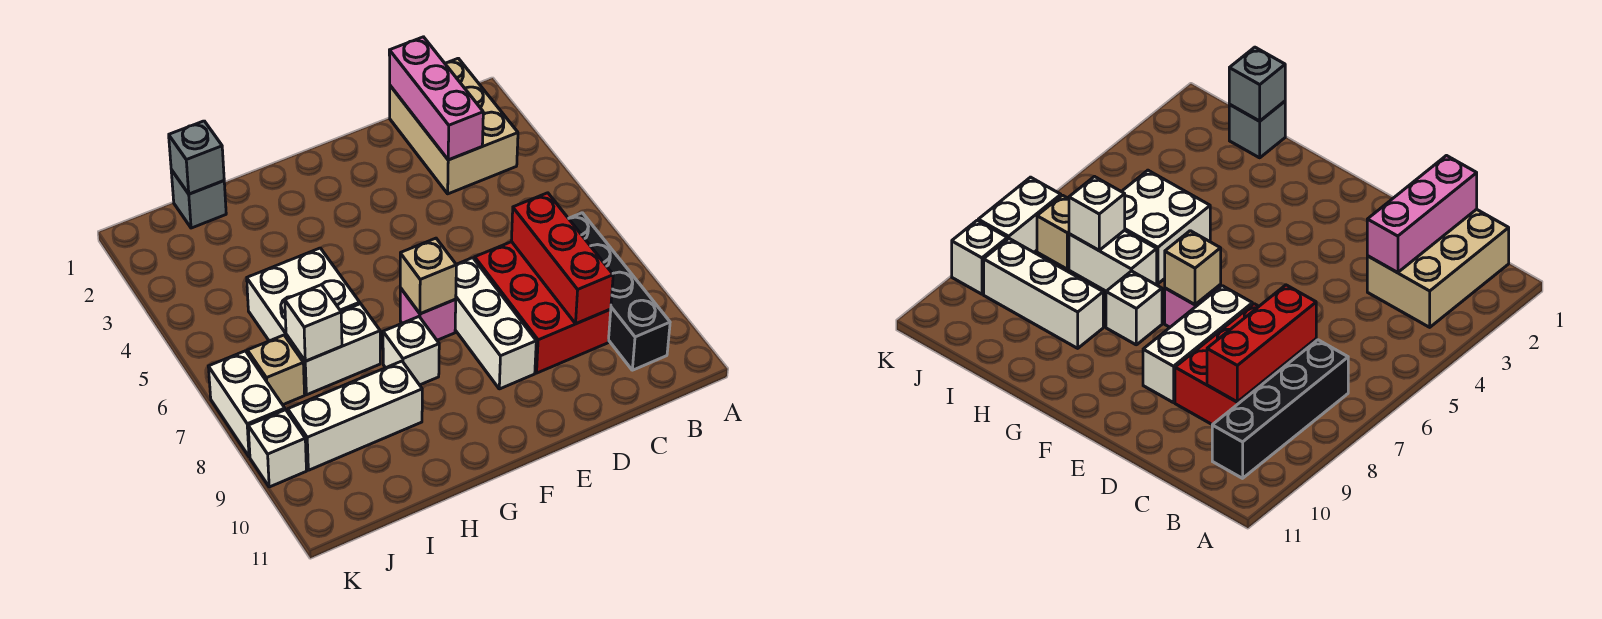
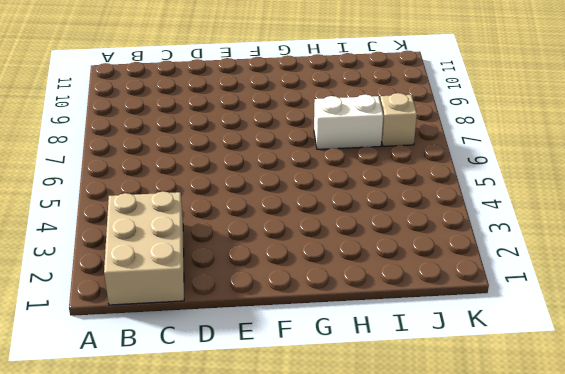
none -> black brick B7:B10 level 1
none -> red brick C7:D9 level 1
none -> white brick E7:E9 level 1

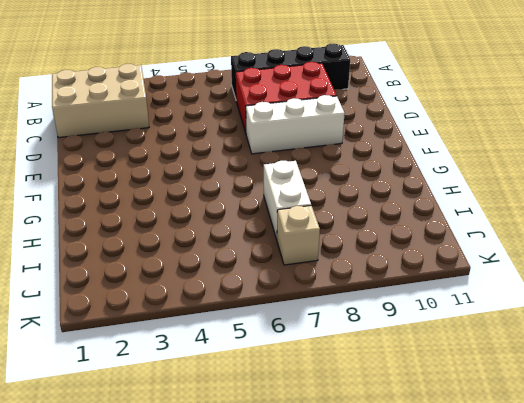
none -> pink brick F7 level 1
none -> white brick G8 level 1
none -> white brick H5:I6 level 1

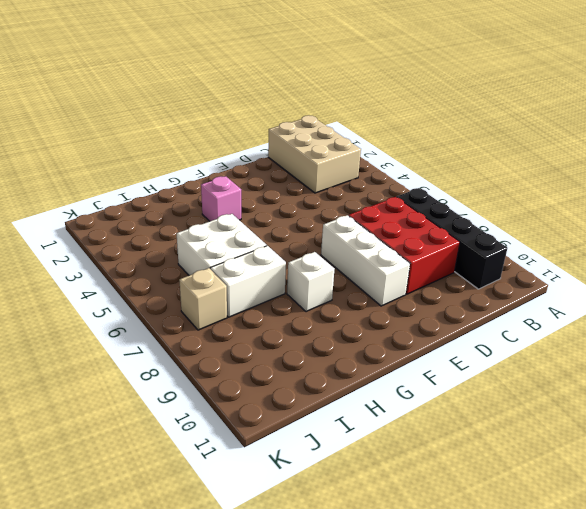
pink brick G3 level 1 -> pink brick F7 level 1
none -> white brick H9:J9 level 1
none -> grey brick I1 level 1
none -> white brick K7:K8 level 1

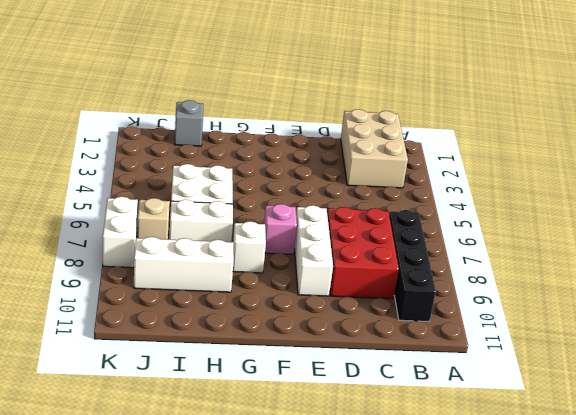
none -> white brick K9 level 1
none -> pink brick C1:C3 level 2
none -> red brick C7:C9 level 2

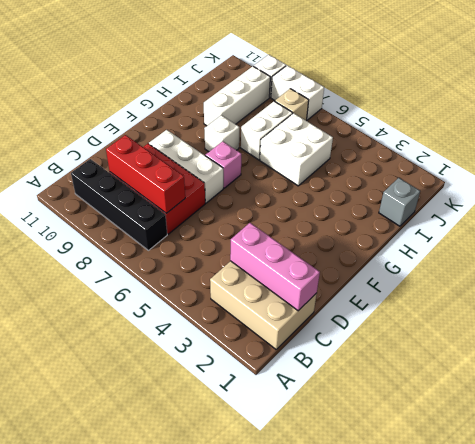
none -> tan brick F7 level 2
none -> grey brick I1 level 2
none -> white brick I7 level 2

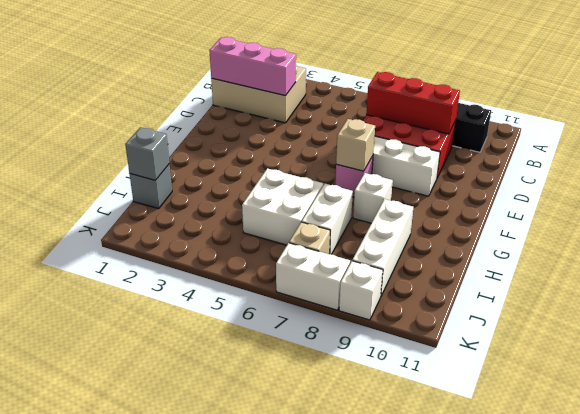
none -> white brick I7 level 2

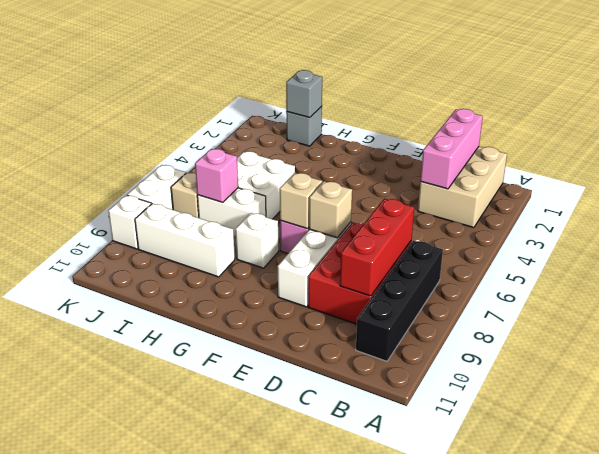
tan brick E7 level 2 -> none
pink brick I7 level 2 -> white brick I7 level 2

